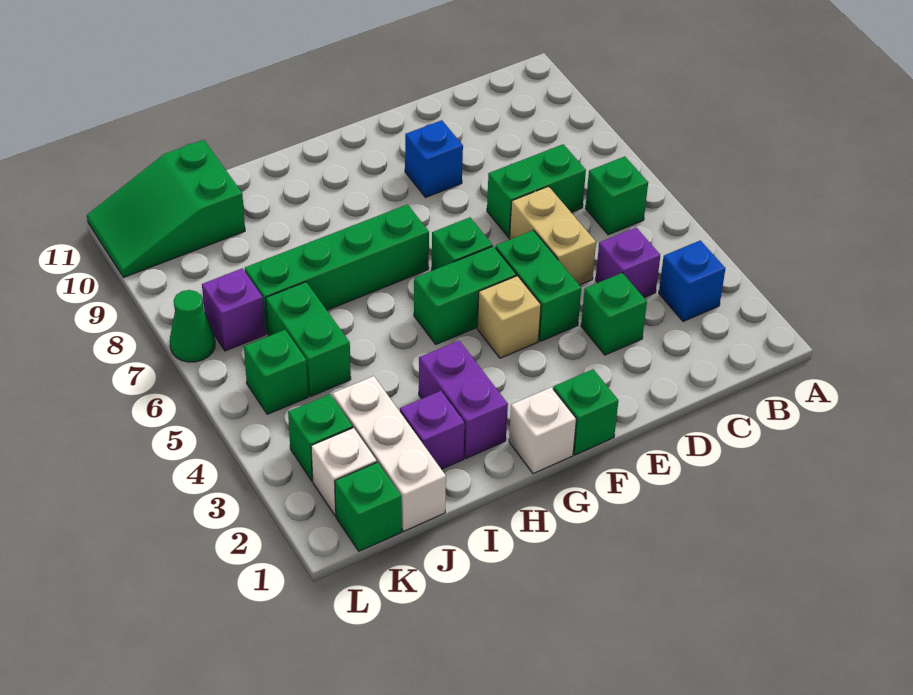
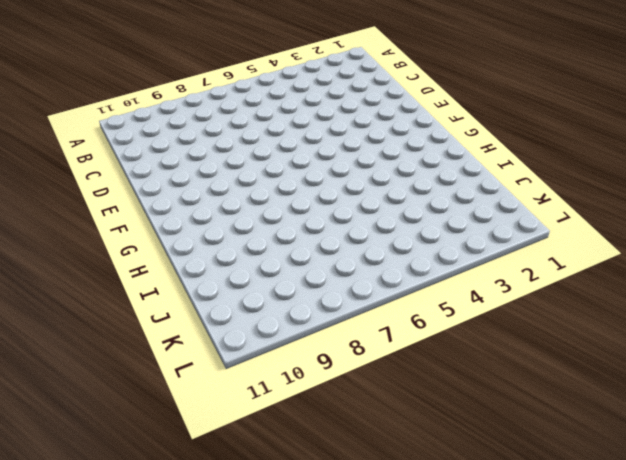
none -> blue brick B3 level 1
none -> green brick B6 level 1
none -> purple brick C4 level 1

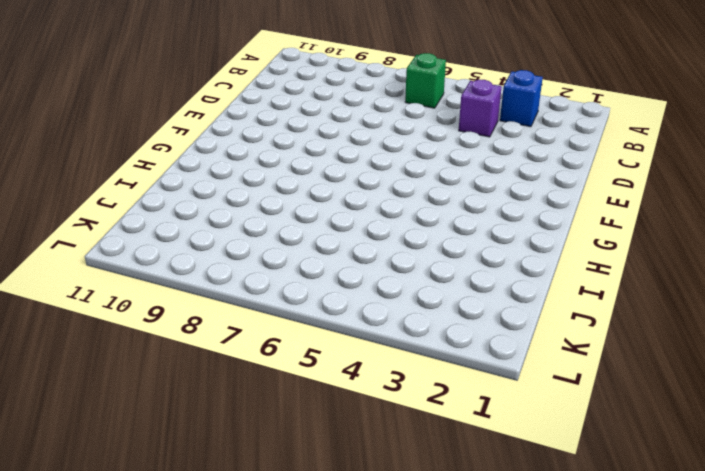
none -> green brick C7:D7 level 1
none -> green brick D3 level 1
none -> tan brick D5:D6 level 1

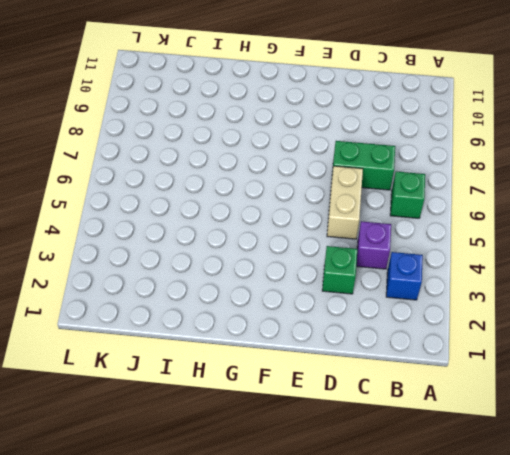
none -> green brick E4:E5 level 1
none -> blue brick E9 level 1
none -> green brick F1 level 1

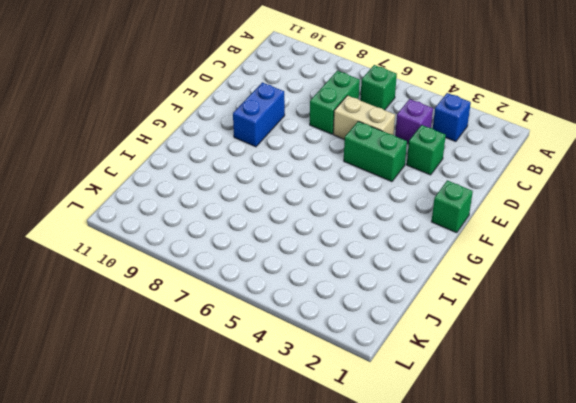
blue brick E9:F9 level 1 -> blue brick E9 level 1
none -> tan brick F4 level 1
none -> green brick F5:G5 level 1
none -> green brick F6 level 1

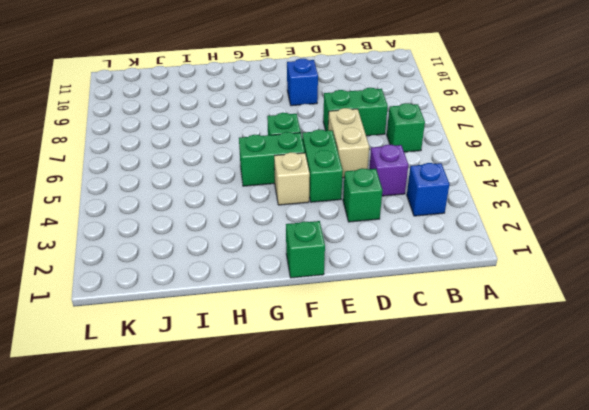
none -> white brick G1 level 1
none -> green brick G7:J7 level 1
none -> purple brick H2:H3 level 1

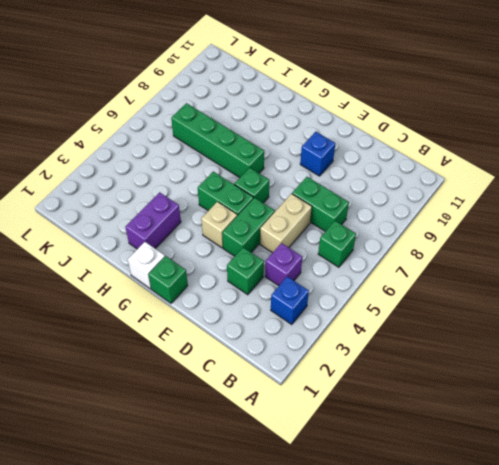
none -> purple brick I2 level 1
none -> white brick J1:J3 level 1
none -> green brick J5:J6 level 1

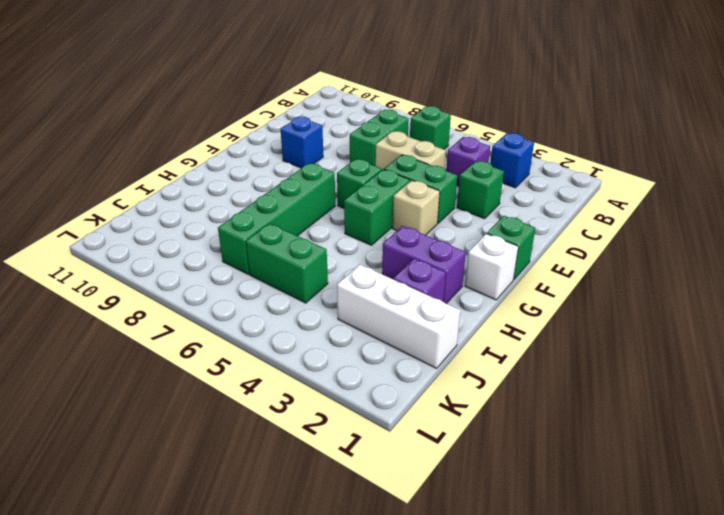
none -> green slope J10:L11 level 1 top J
none -> green brick K1 level 1
none -> white brick K2 level 1

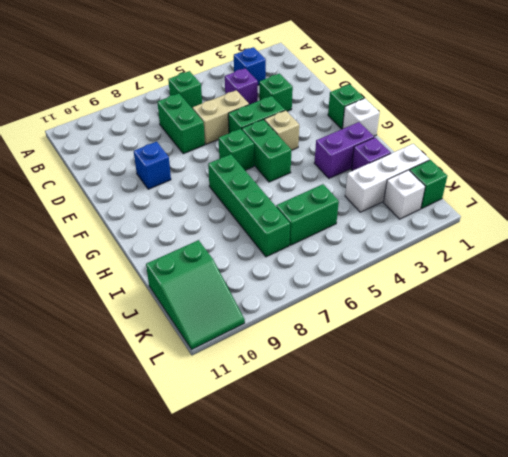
none -> green brick K3 level 1
none -> green brick K5 level 1
none -> purple brick K7 level 1

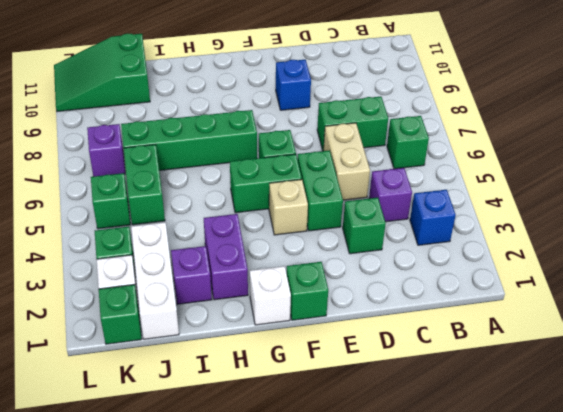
none -> green cone L7 level 1

